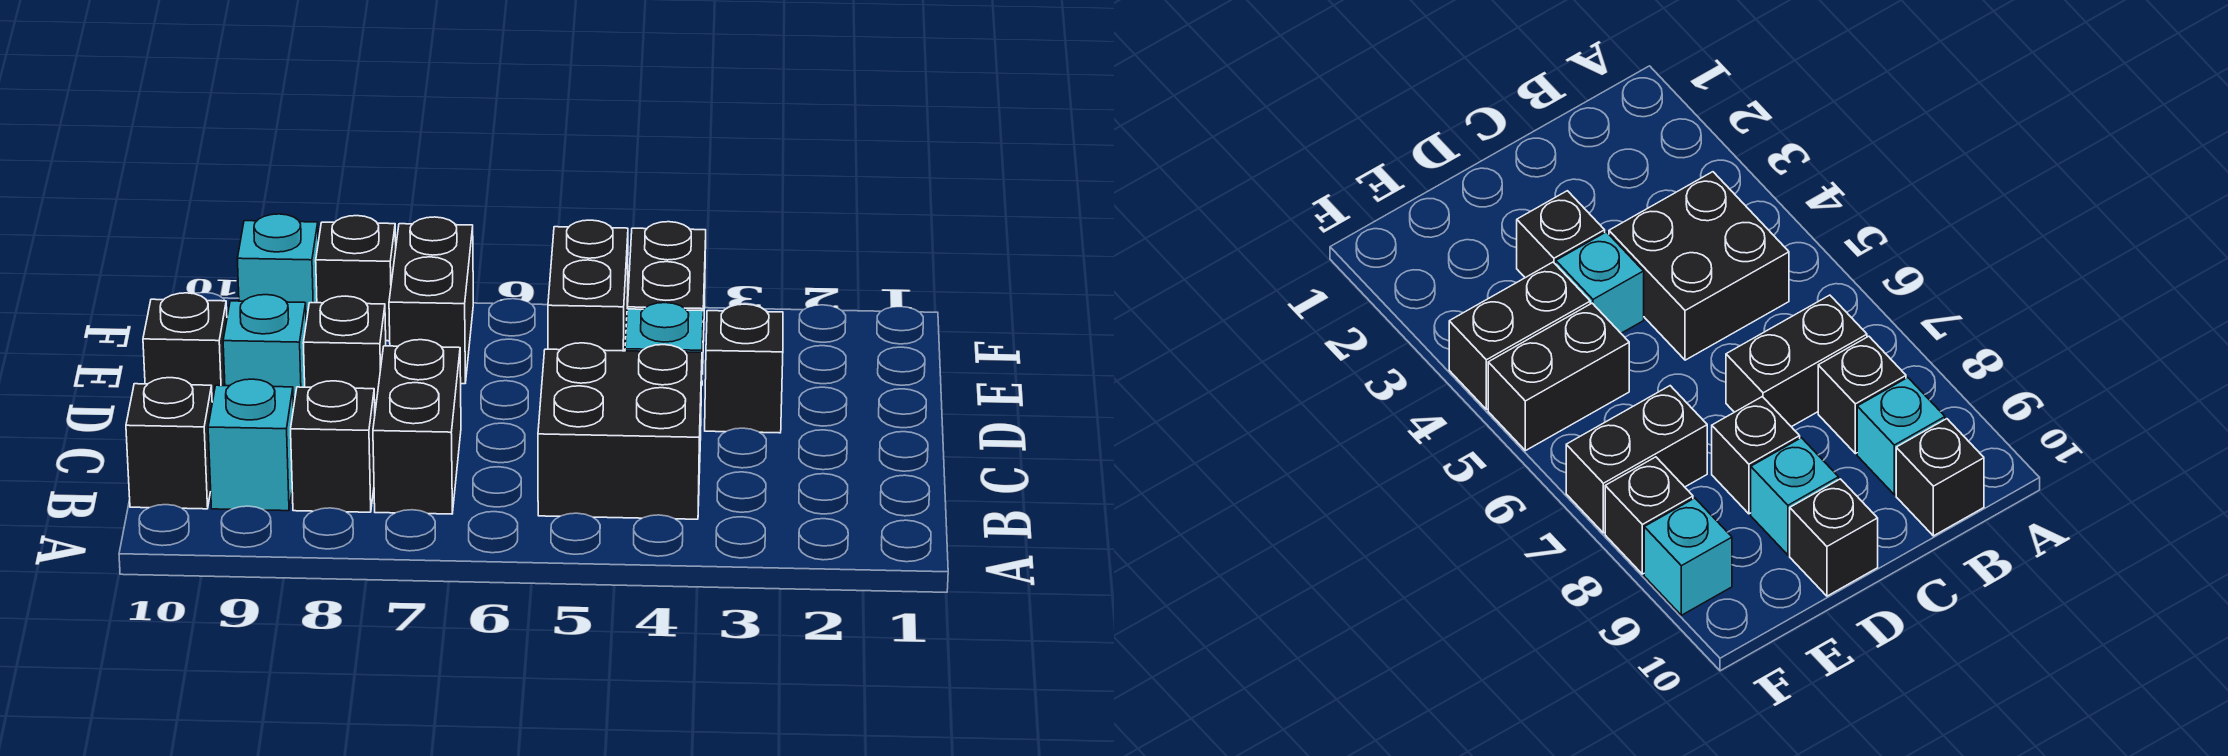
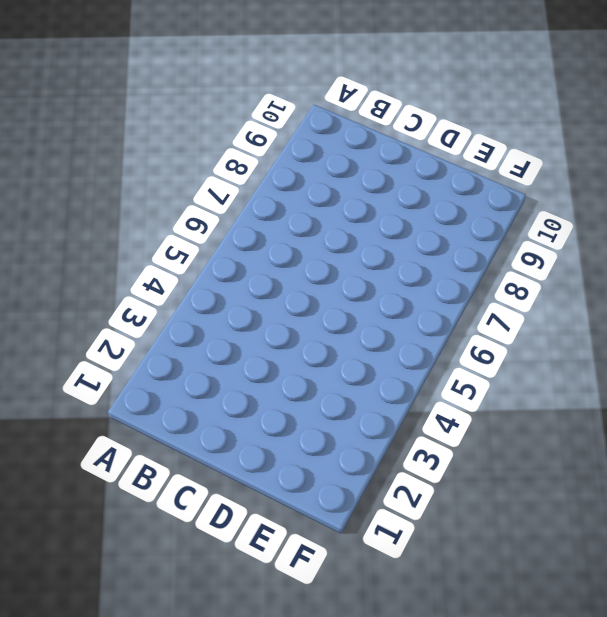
none -> black brick B4:C5 level 1
none -> black brick B7:C7 level 1
none -> black brick B8 level 1

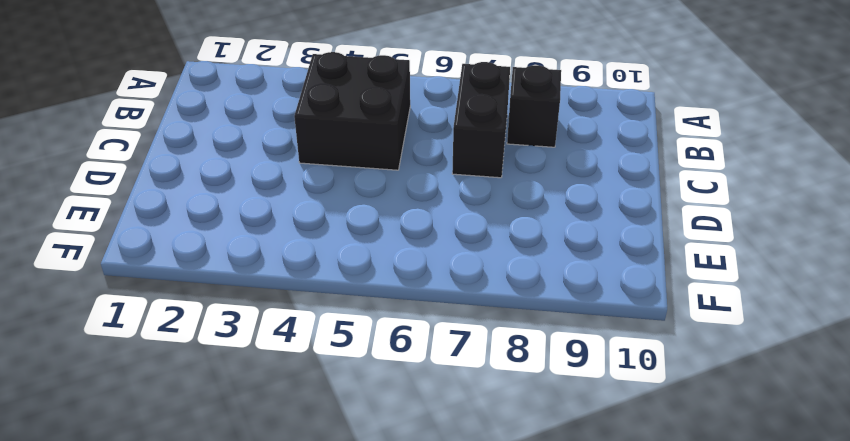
none -> cyan brick B9 level 1
none -> black brick B10 level 1
none -> black brick D3 level 1

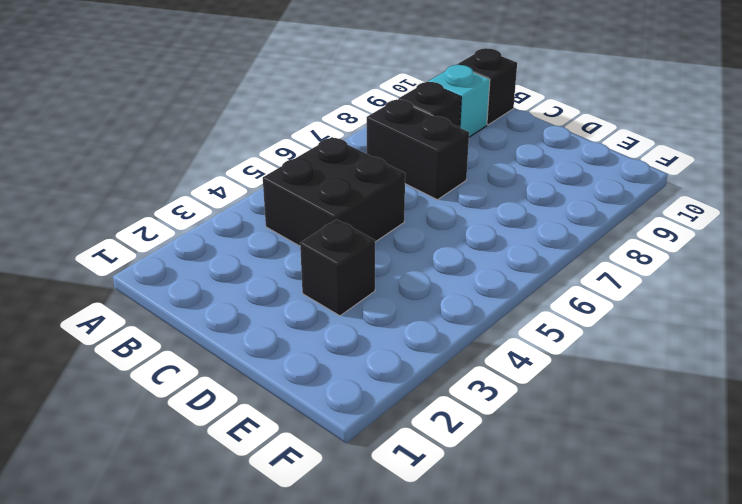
none -> cyan brick D4 level 1
none -> black brick D8 level 1
none -> cyan brick D9 level 1

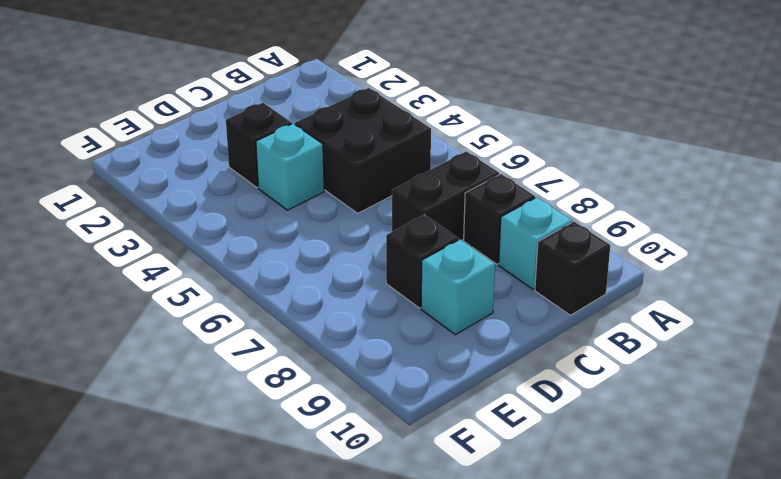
none -> black brick D10 level 1
none -> black brick E4:F4 level 1
none -> black brick E5:F5 level 1

